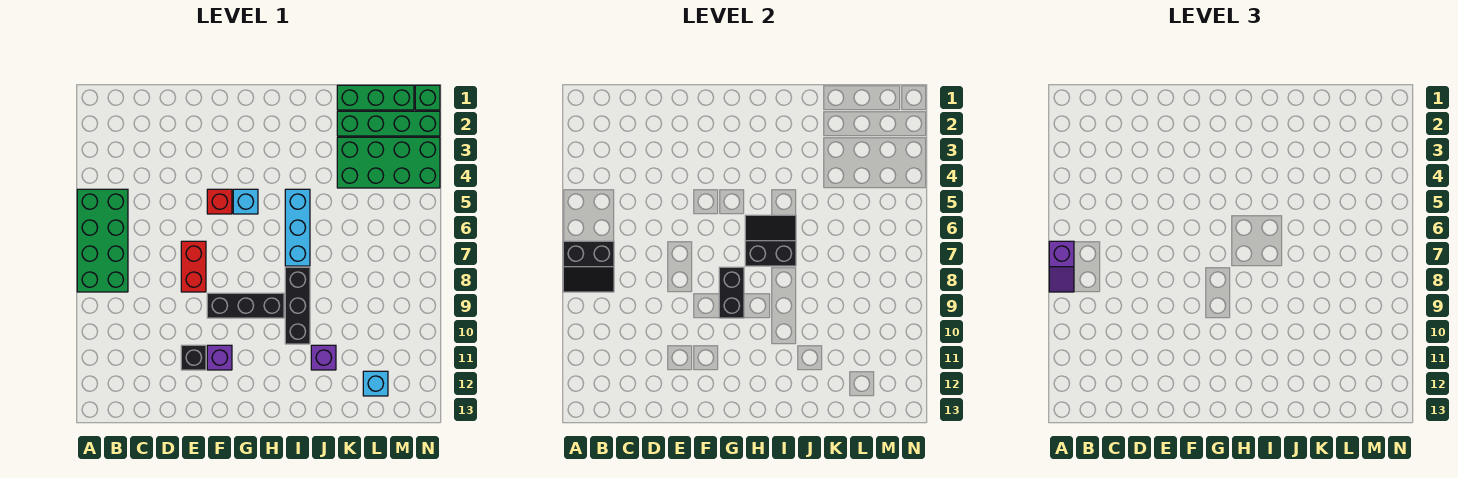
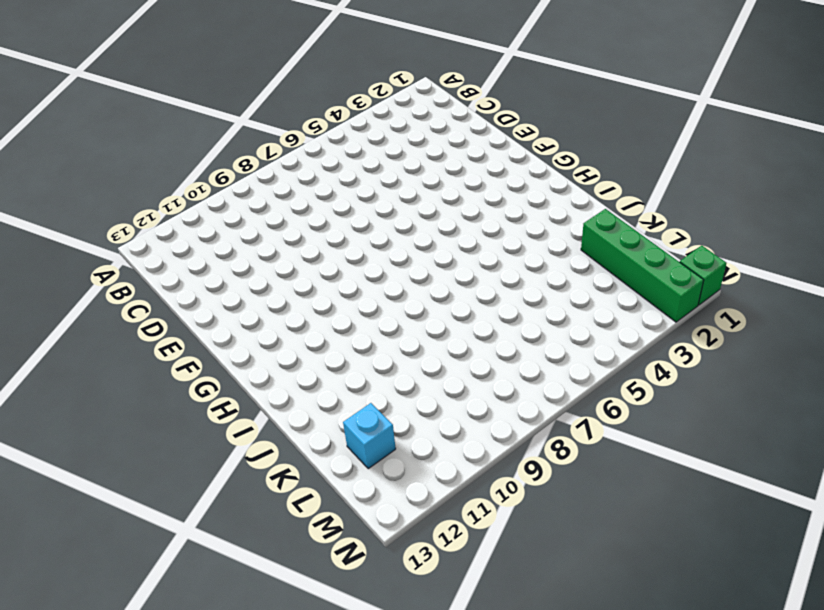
none -> green brick A5:B8 level 1
none -> red brick E7:E8 level 1
none -> black brick E11 level 1

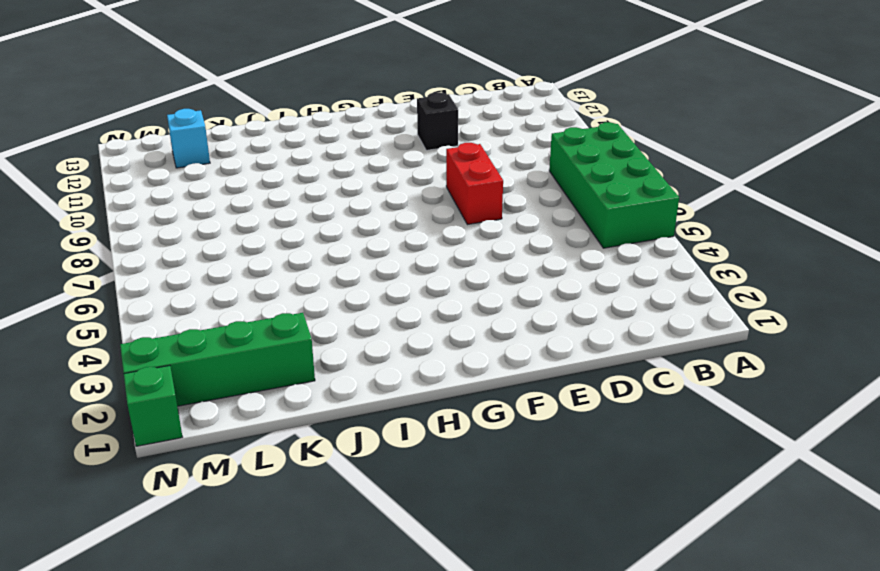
none -> red brick F5 level 1
none -> black brick F9:H9 level 1
none -> purple brick F11 level 1

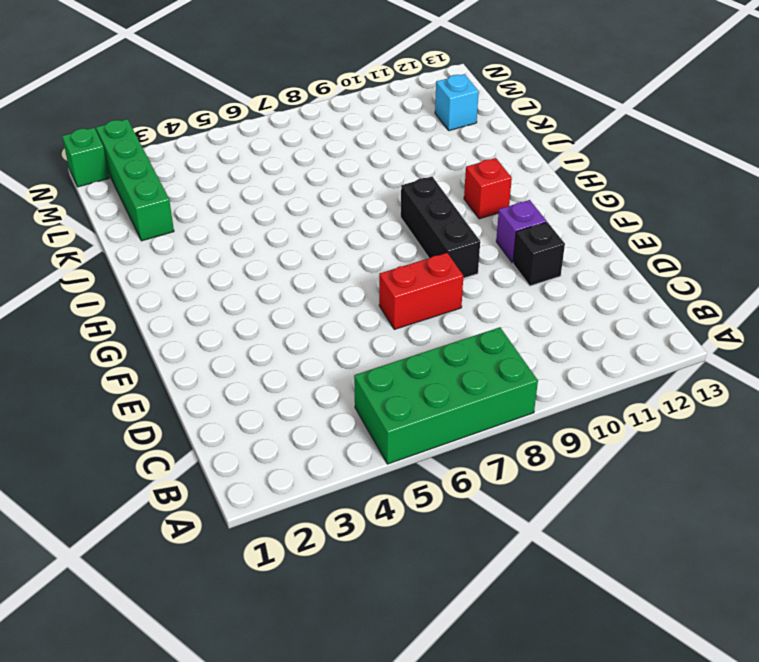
red brick H11 level 1 -> red brick F5 level 1
none -> cyan brick G5 level 1
none -> cyan brick I5:I7 level 1
none -> black brick I8:I10 level 1

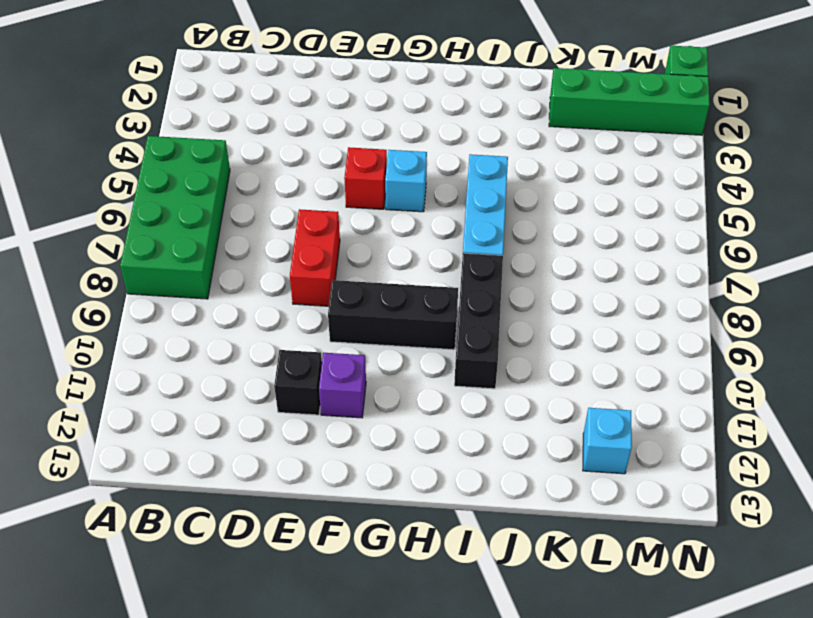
none -> purple brick J11 level 1
none -> green brick K1:M1 level 1
none -> green brick K3:N4 level 1

